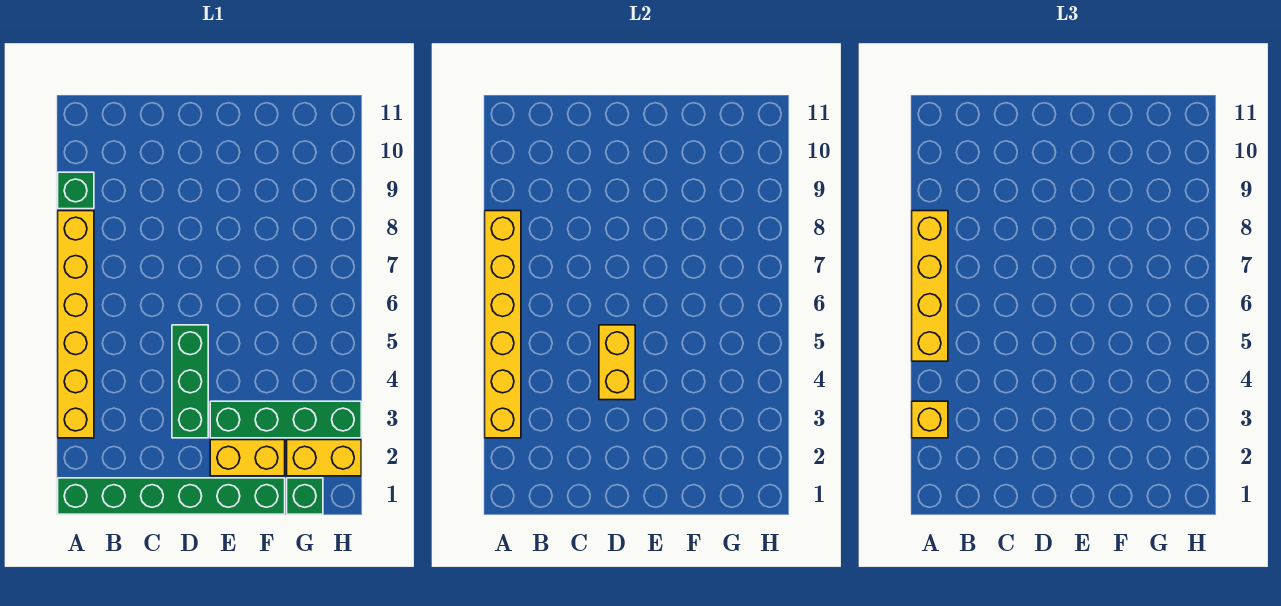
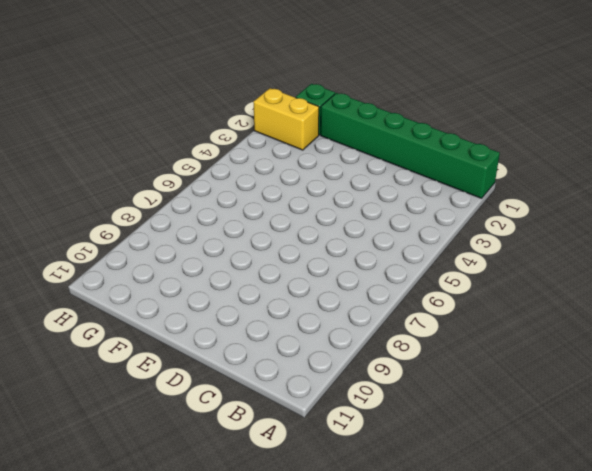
none -> yellow brick A3:A8 level 1
none -> green brick A9 level 1
none -> green brick D3:D5 level 1

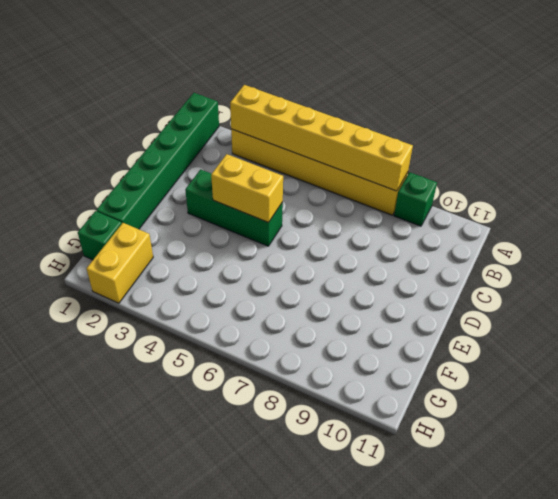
none -> yellow brick E2:F2 level 1
none -> green brick E3:H3 level 1
none -> yellow brick A3 level 3

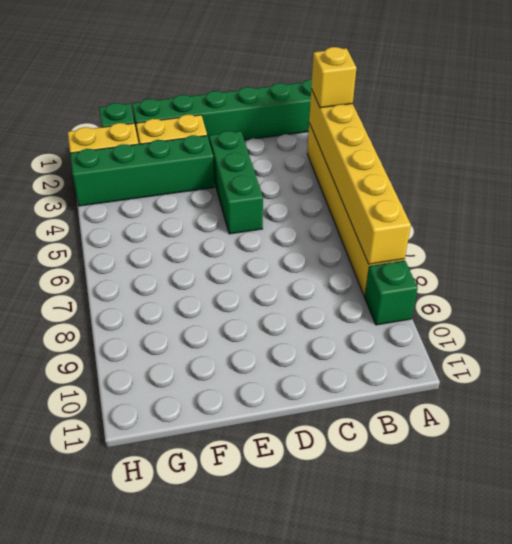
none -> yellow brick D4:D5 level 2
none -> yellow brick A5:A8 level 3

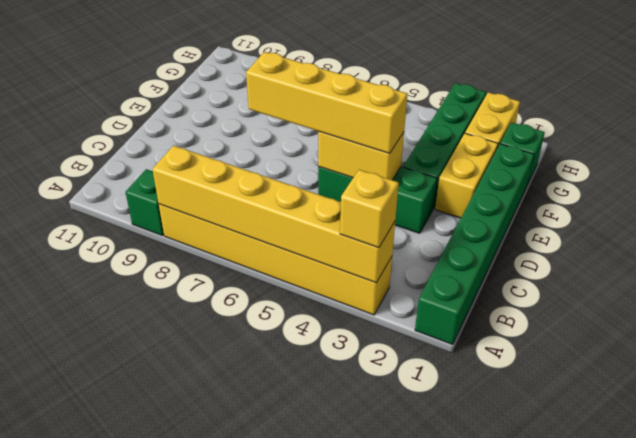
yellow brick D4:D7 level 3 -> yellow brick A5:A8 level 3

